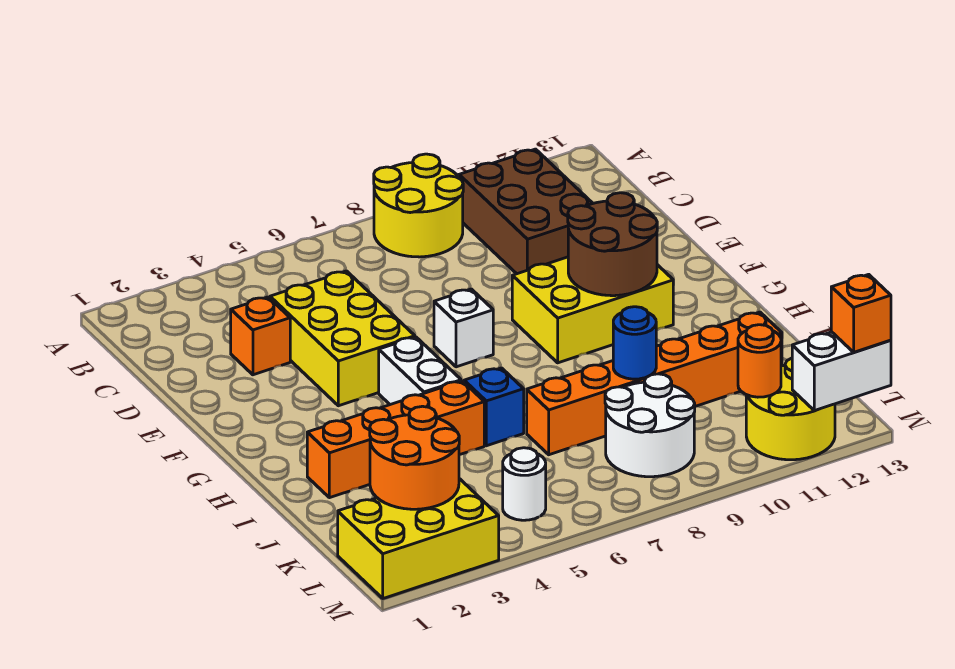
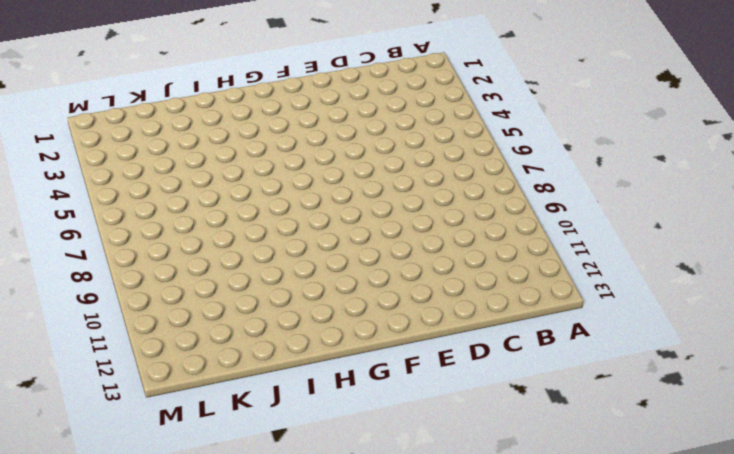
none -> yellow round brick A8:B9 level 1
none -> brown brick B10:D11 level 1
none -> orange brick D3 level 1

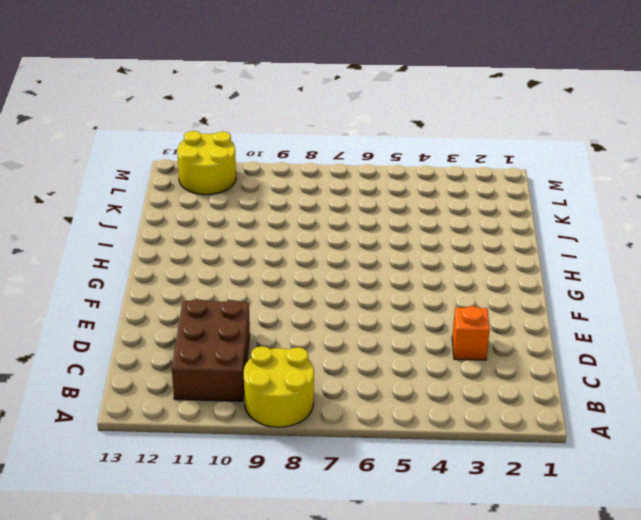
none -> yellow brick D4:F5 level 1
none -> white brick F7 level 1
none -> yellow brick F9:G11 level 1

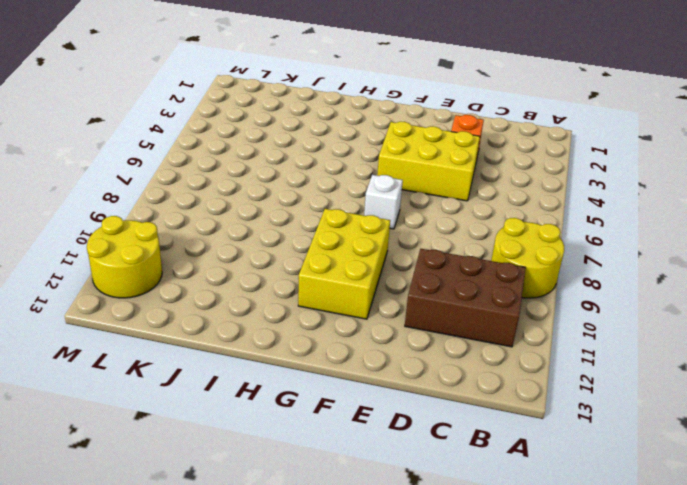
none -> white brick G5:H5 level 1
none -> orange brick I2:I5 level 1
none -> blue brick I6 level 1

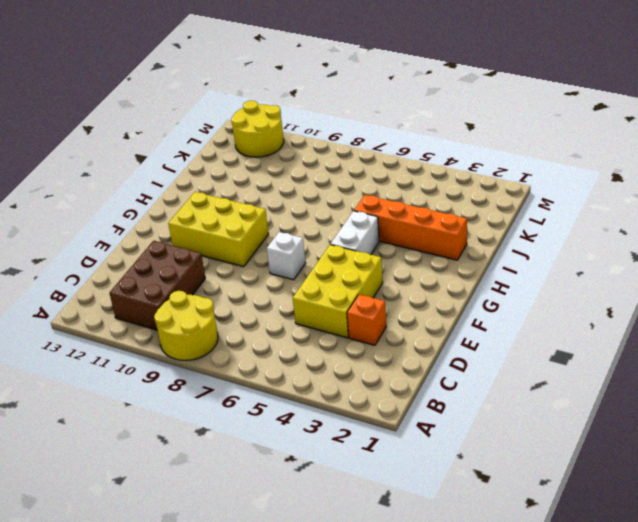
none -> blue brick I6 level 1
none -> orange brick J7:J12 level 1
none -> white round brick K8:L9 level 1

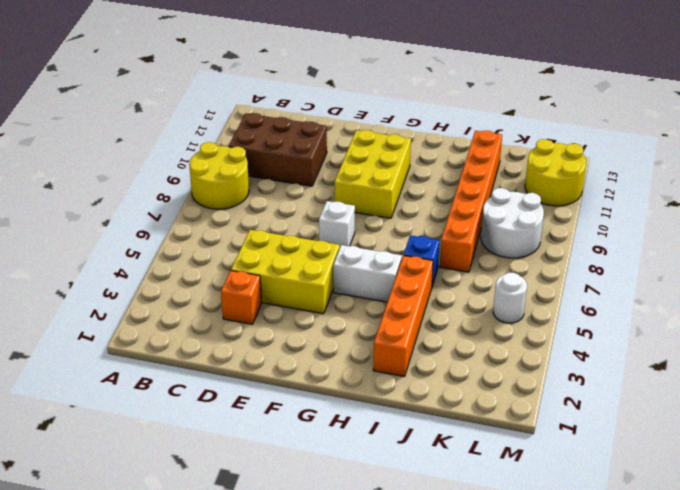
none -> yellow brick L1:M3 level 1
none -> brown round brick F10:G11 level 2
none -> blue round brick J9 level 2

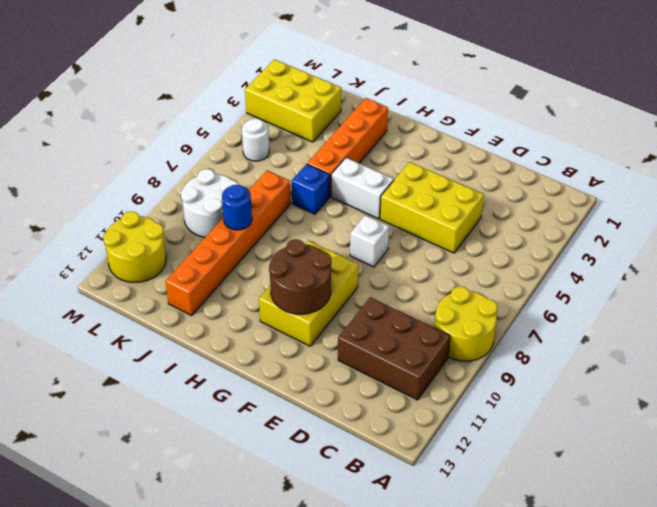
yellow brick K2:M3 level 1 -> yellow brick L1:M3 level 1
none -> orange brick D3 level 1
none -> orange round brick K2:L3 level 2
none -> orange round brick L11 level 2

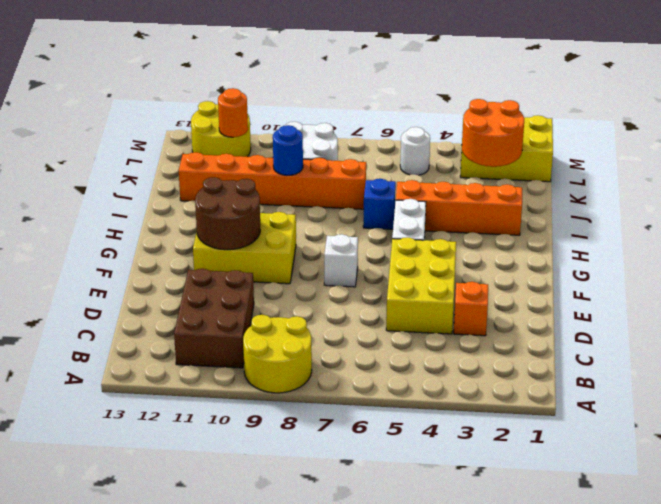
none -> white brick M12:M13 level 2
none -> orange brick M13 level 3

